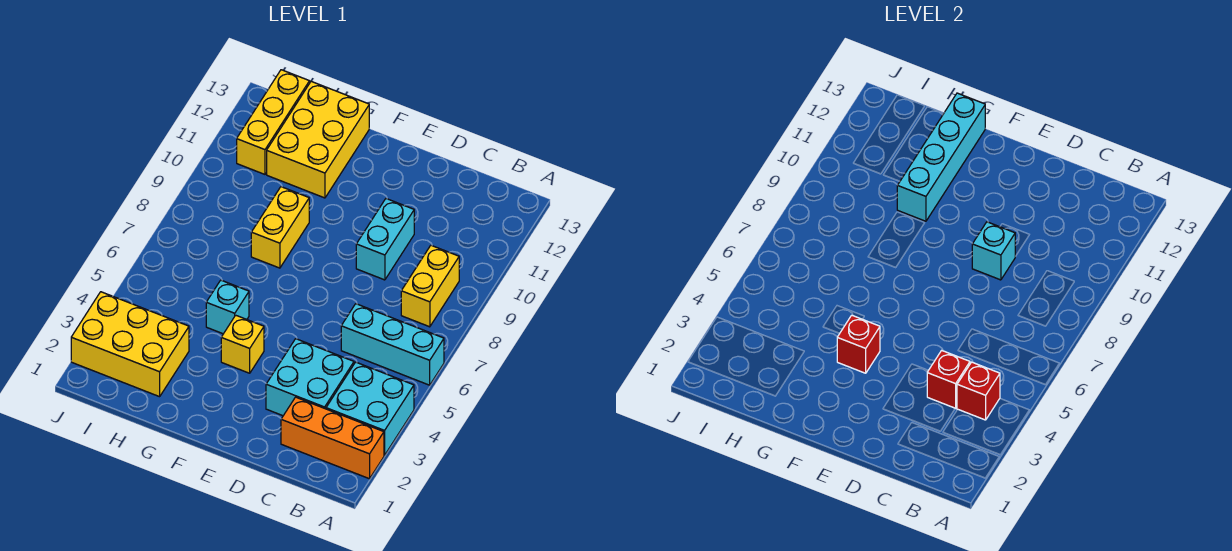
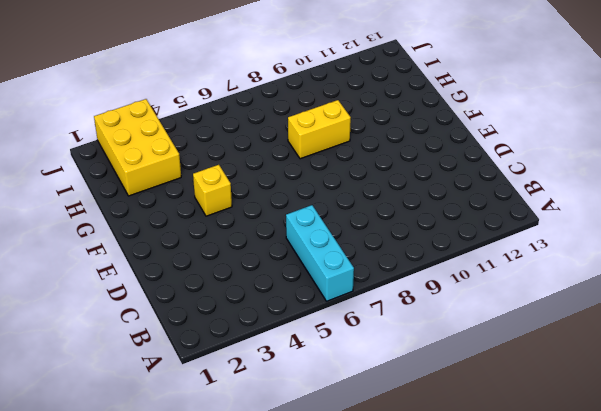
none -> orange brick A2:C2 level 1
none -> cyan brick A3:B4 level 1
none -> yellow brick B8:B9 level 1

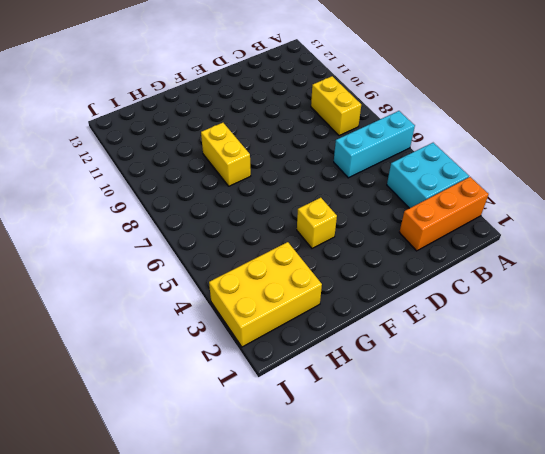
none -> cyan brick C3:D4 level 1
none -> cyan brick D9:D10 level 1
none -> cyan brick G5 level 1

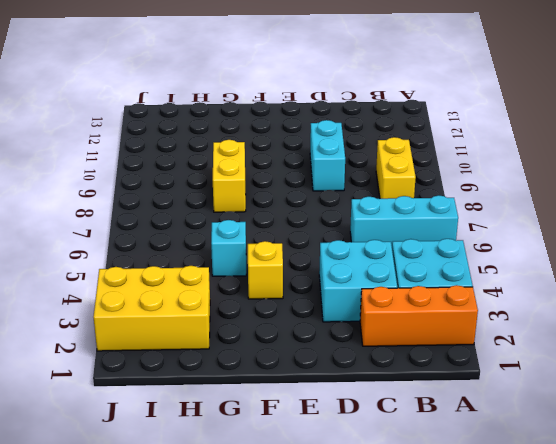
none -> yellow brick G11:H13 level 1
none -> yellow brick I11:I13 level 1
none -> red brick B4 level 2

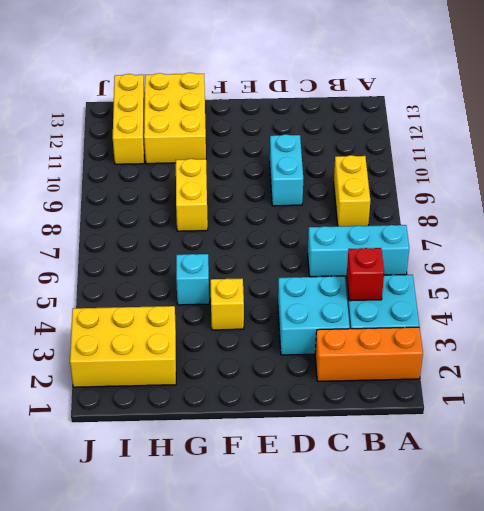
none -> red brick C4 level 2
none -> cyan brick D9 level 2
none -> red brick F4 level 2

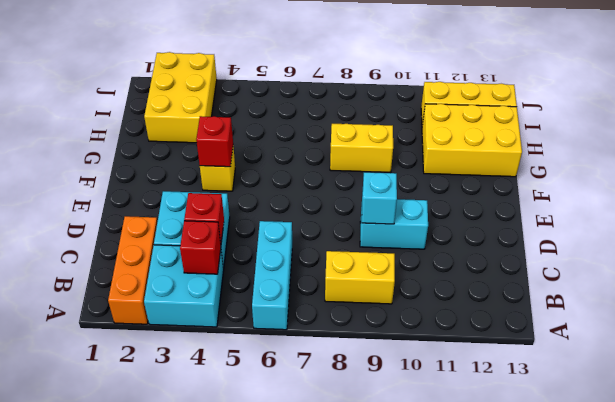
none -> cyan brick G5 level 1
none -> cyan brick G10:G13 level 2

